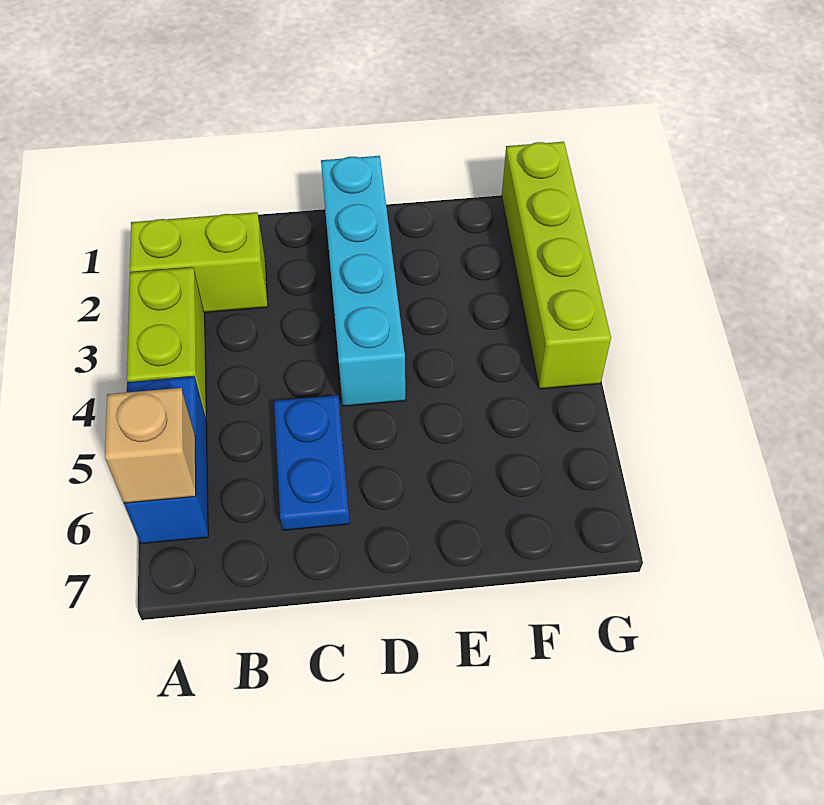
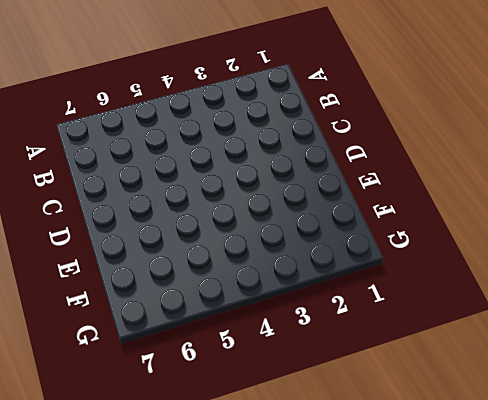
none -> lime brick A2:B2 level 1
none -> lime brick A3:A4 level 1

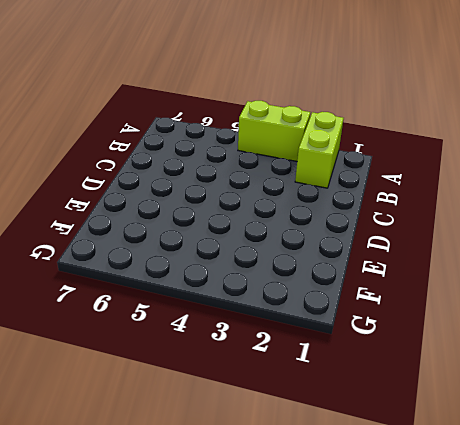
none -> blue brick A5:A6 level 1
none -> blue plate C5:C6 level 1

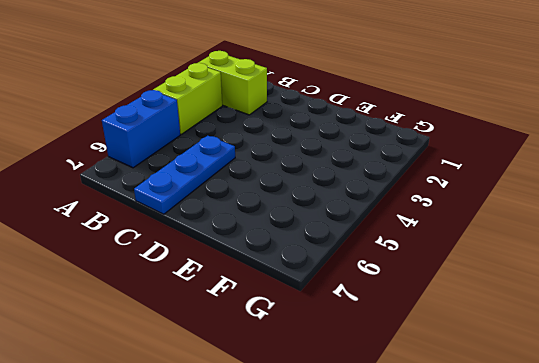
blue plate C5:C7 level 1 -> blue plate C5:C6 level 1
none -> cyan brick D1:D4 level 1
none -> lime brick G1:G4 level 1

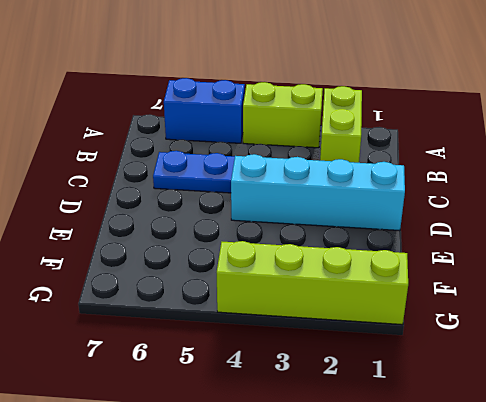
none -> tan brick A6 level 2

